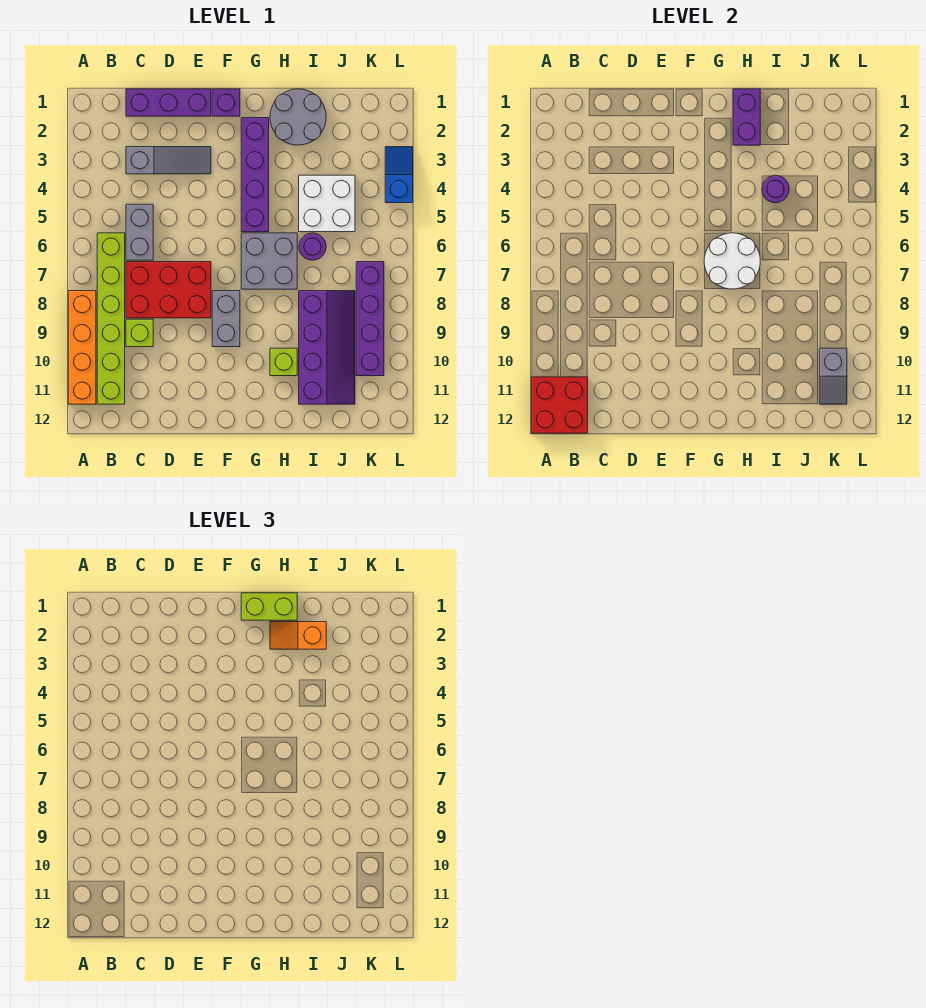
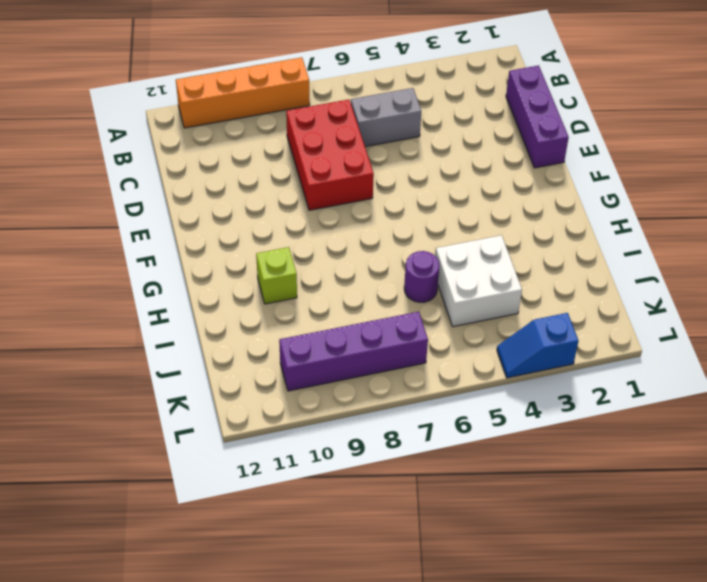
blue slope L3:L4 level 1 top 3 -> blue slope L3:L4 level 1 top 4
none -> lime brick B6:B11 level 1
none -> grey slope C3:E3 level 1 top C
none -> lime brick C9 level 1

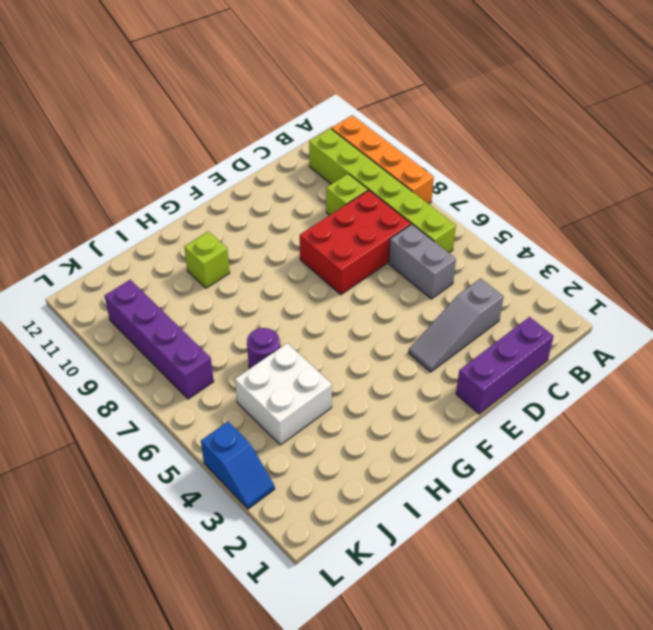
none -> purple brick F1 level 1
none -> grey brick F8:F9 level 1
none -> purple brick G2:G5 level 1

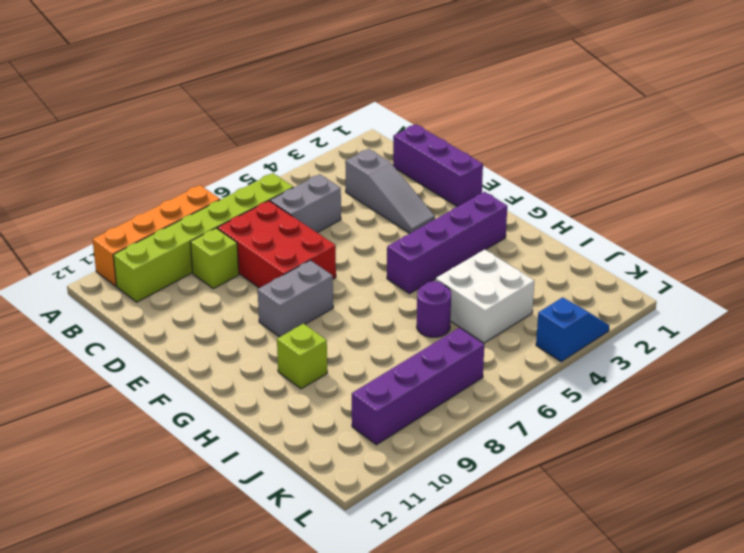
none -> purple brick F1 level 1
none -> grey brick G6:H7 level 1
none -> grey round brick H1:I2 level 1

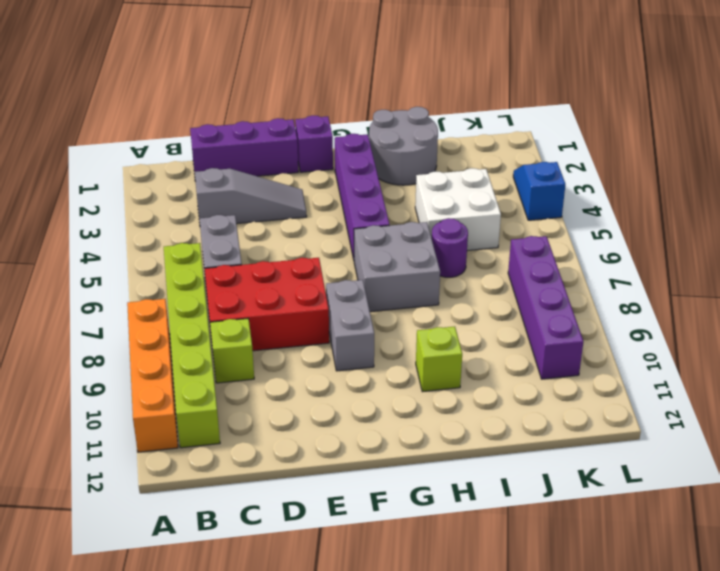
none -> purple slope I8:J11 level 1 top I
none -> red brick A11:B12 level 2
none -> white round brick G6:H7 level 2

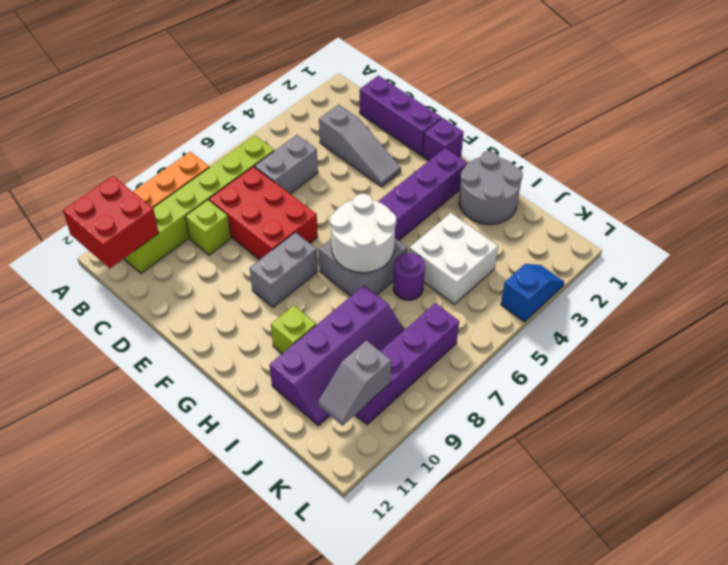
none -> purple brick H1:H2 level 2
none -> purple round brick I4 level 2
none -> lime brick G1:H1 level 3

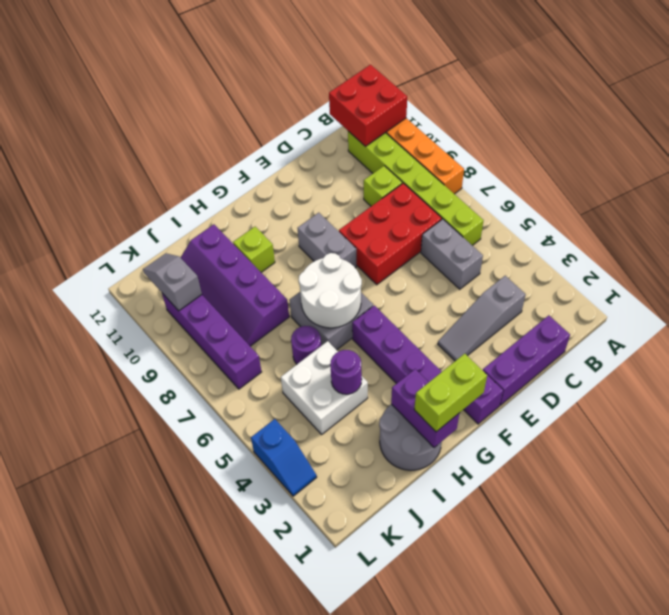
none -> orange slope H2:I2 level 3 top I

